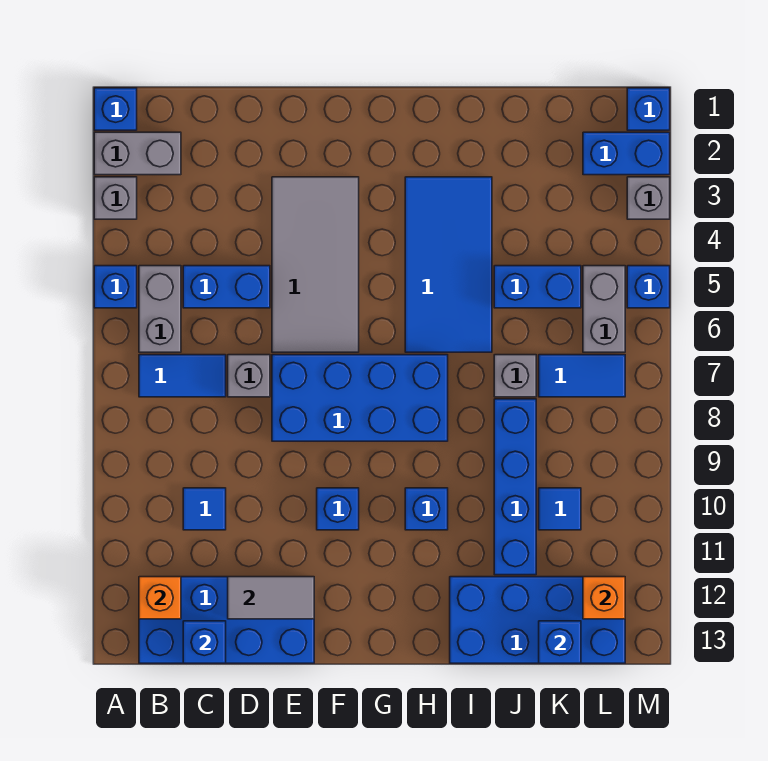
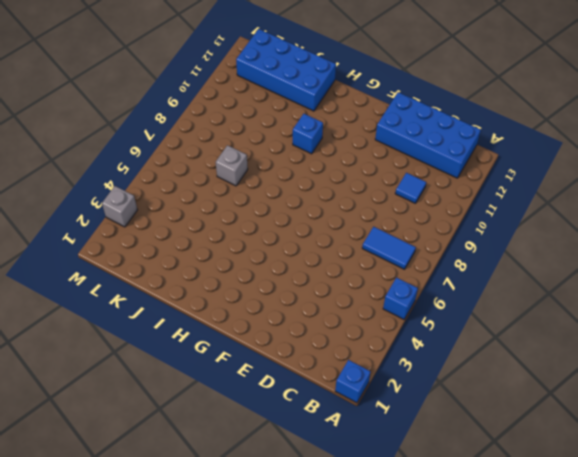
none -> grey brick A2:B2 level 1
none -> grey brick A3 level 1
none -> grey brick B5:B6 level 1
none -> blue brick C5:D5 level 1

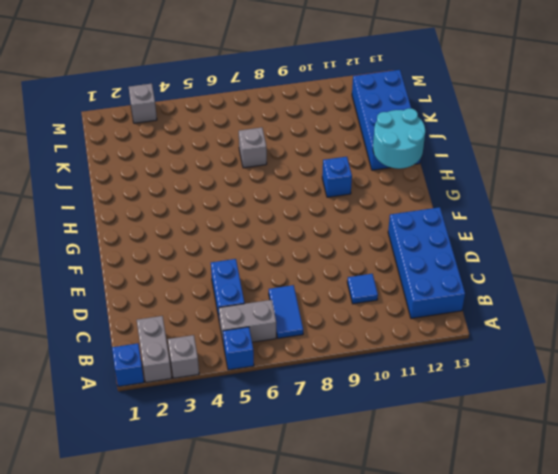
cyan round brick H12:I13 level 2 -> none
none -> grey brick D7 level 1
none -> grey tile E3:F6 level 1
none -> blue brick E7:H8 level 1
none -> blue brick F10 level 1

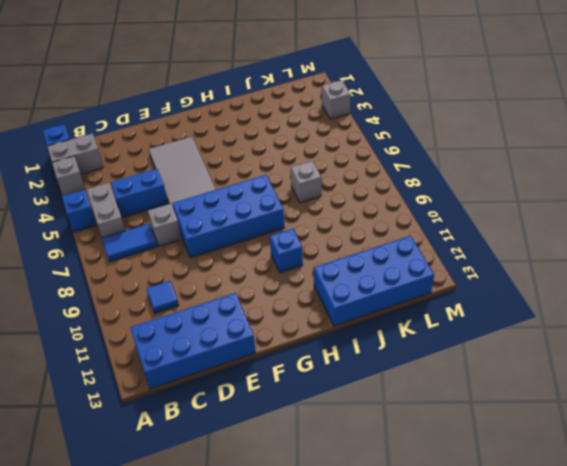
none -> blue brick F10 level 1
none -> blue tile H3:I6 level 1
none -> blue brick J5:K5 level 1
none -> blue brick J8:J11 level 1

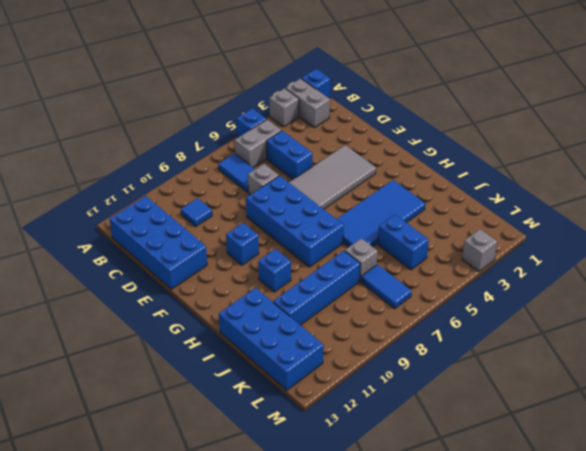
none -> blue tile K10 level 1
none -> blue brick L2:M2 level 1
none -> grey brick L5:L6 level 1
none -> blue brick M1 level 1

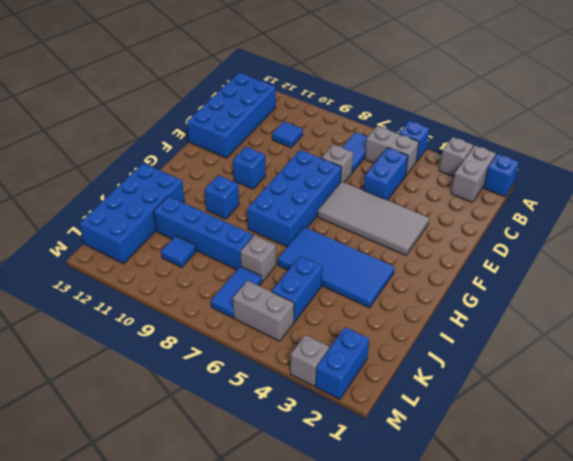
none -> blue brick M1 level 1
none -> blue brick M5 level 1
none -> orange brick B12 level 2
none -> blue brick C13 level 2

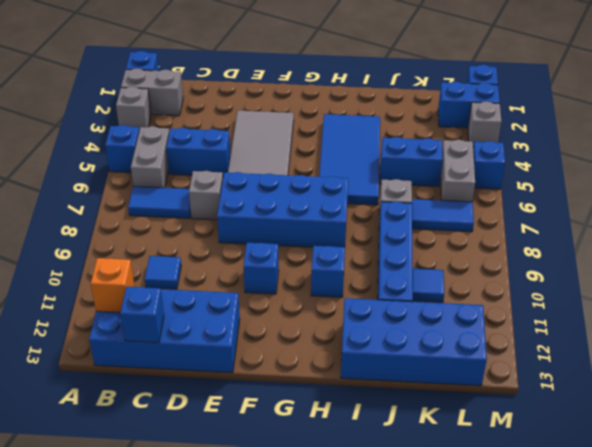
none -> grey tile D12:E12 level 2
none -> blue brick K13 level 2
none -> orange brick L12 level 2

